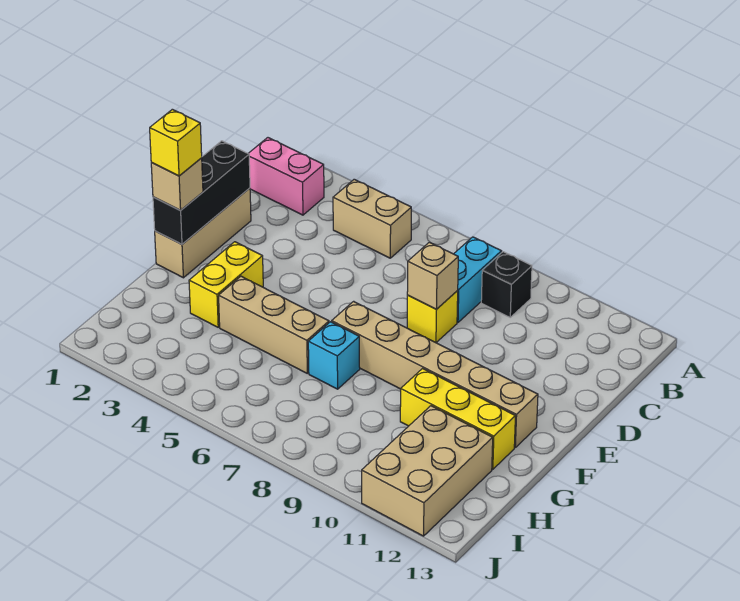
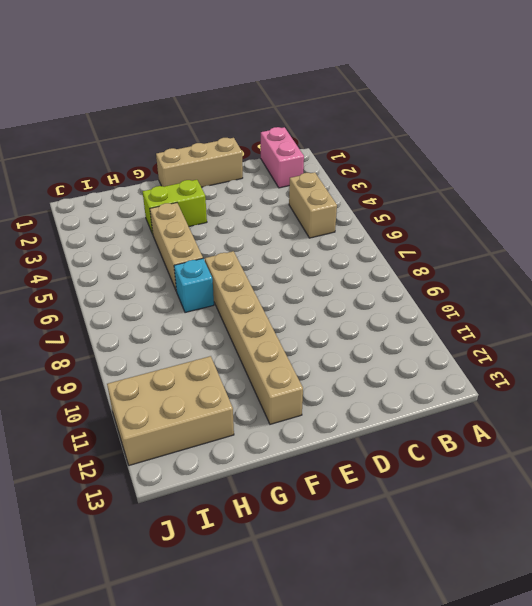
lime brick F3:G3 level 1 -> yellow brick F3:G3 level 1
none -> cyan brick B8:C8 level 1
none -> black brick B9 level 1
none -> yellow brick D8 level 1

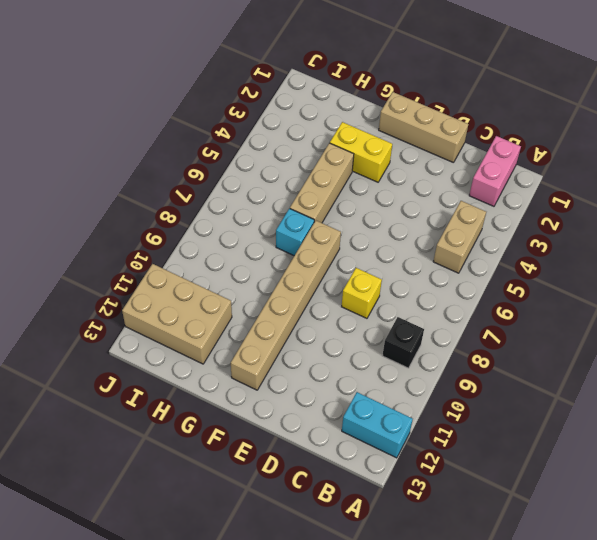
cyan brick A12:B12 level 1 -> cyan brick B8:C8 level 1
none -> yellow brick G10:G12 level 1
none -> black brick D1:F1 level 2
none -> tan brick D8 level 2

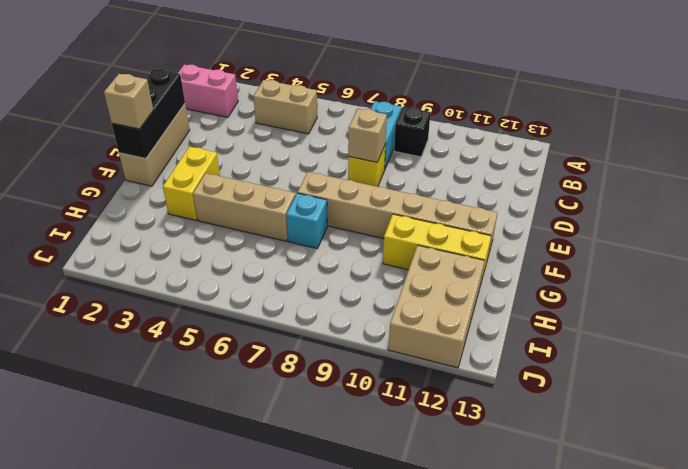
none -> yellow brick F1 level 4

